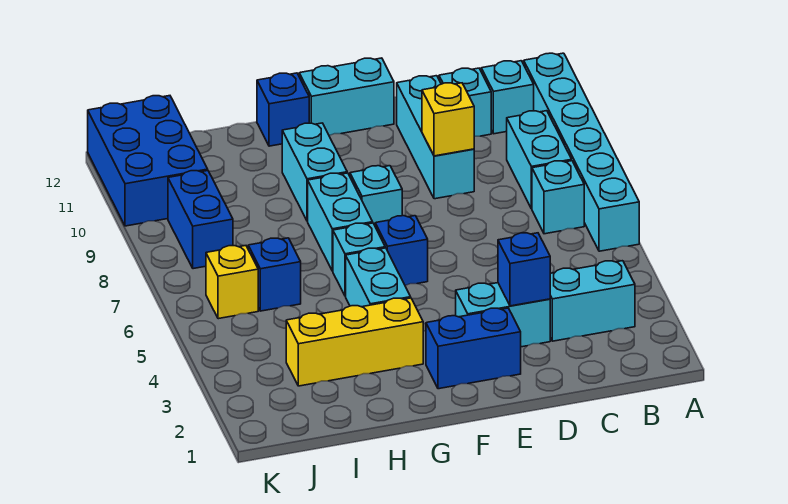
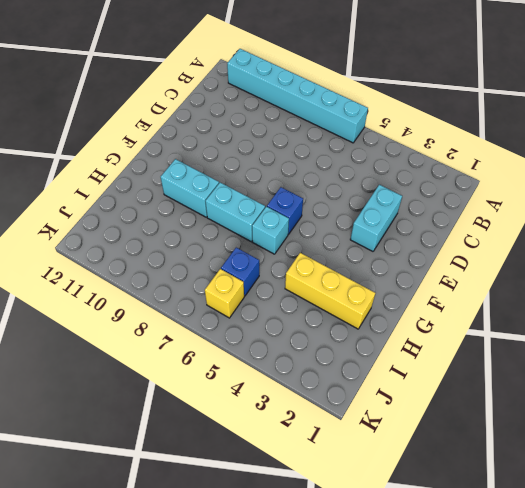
yellow brick H2:H4 level 1 -> yellow brick G3:I3 level 1
none -> cyan brick B3:C3 level 1
none -> cyan brick B7 level 1
none -> cyan brick B8:B9 level 1

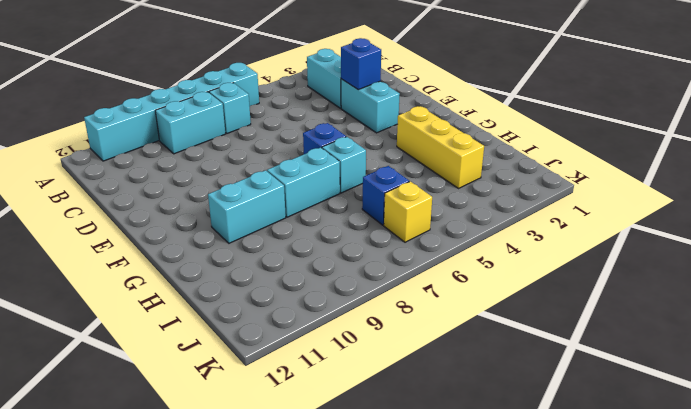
none -> cyan brick B11 level 1
none -> cyan brick C11 level 1
none -> cyan brick D9:D11 level 1

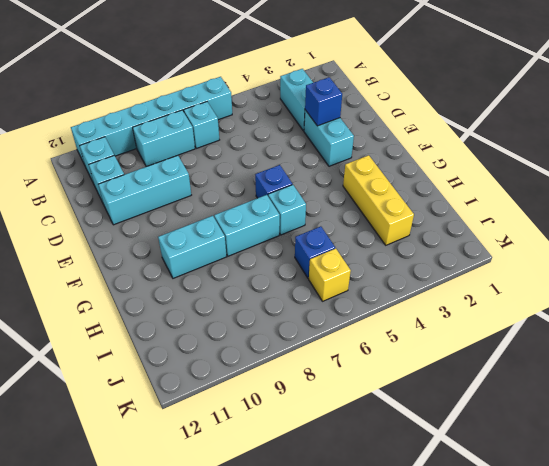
none -> blue brick E2:F2 level 1
none -> cyan brick E12:F12 level 1
none -> cyan brick F8 level 1

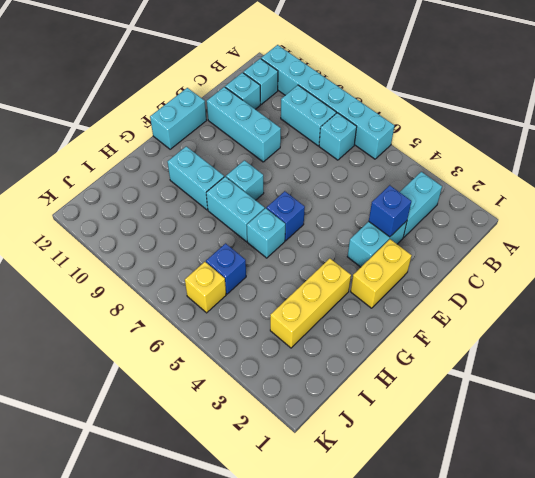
yellow brick E2:F2 level 1 -> blue brick E2:F2 level 1
none -> cyan brick G4:G5 level 1
none -> blue brick G12 level 1
none -> blue brick J8:J9 level 1

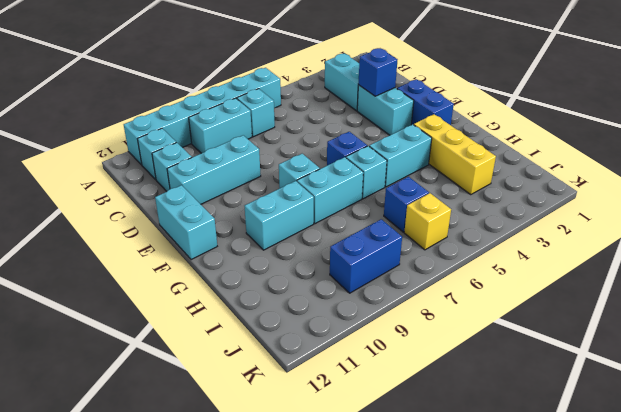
none -> blue brick G12 level 1
none -> blue brick J10:K12 level 1
none -> yellow brick D9 level 2

